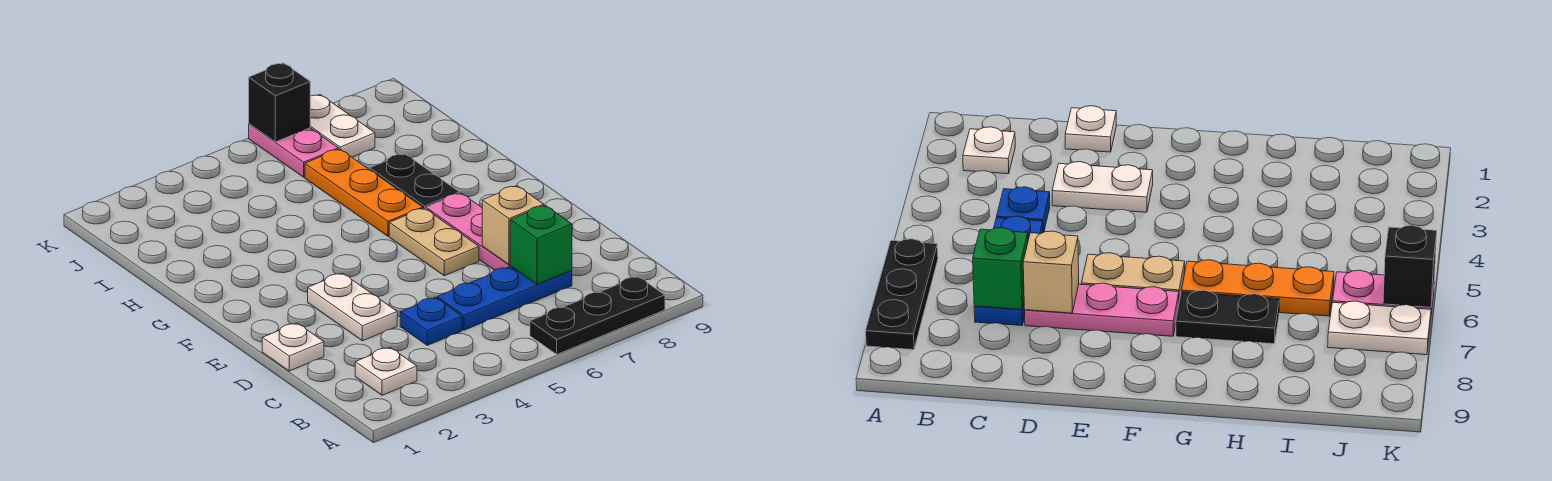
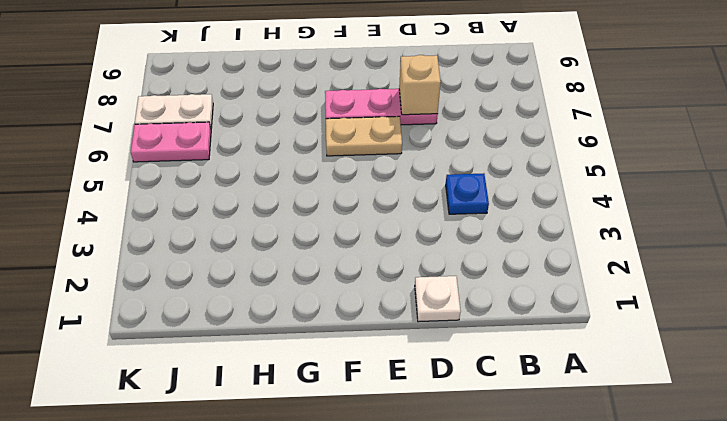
none -> black plate A6:A8 level 1
none -> white plate B2 level 1
none -> blue plate C5:C7 level 1

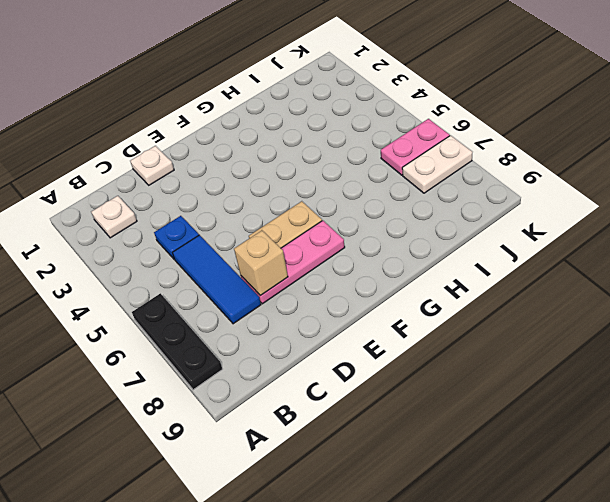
blue tile C5:C7 level 1 -> blue plate C5:C7 level 1
none -> white plate D3:E3 level 1
none -> orange plate G6:I6 level 1
none -> black plate G7:H7 level 1

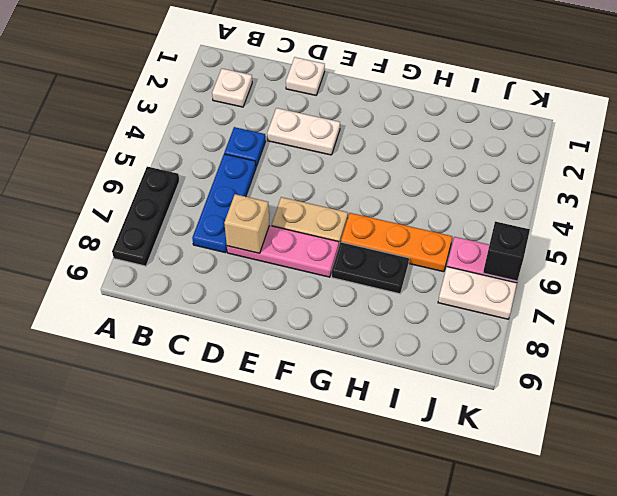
none -> green brick C7 level 2

